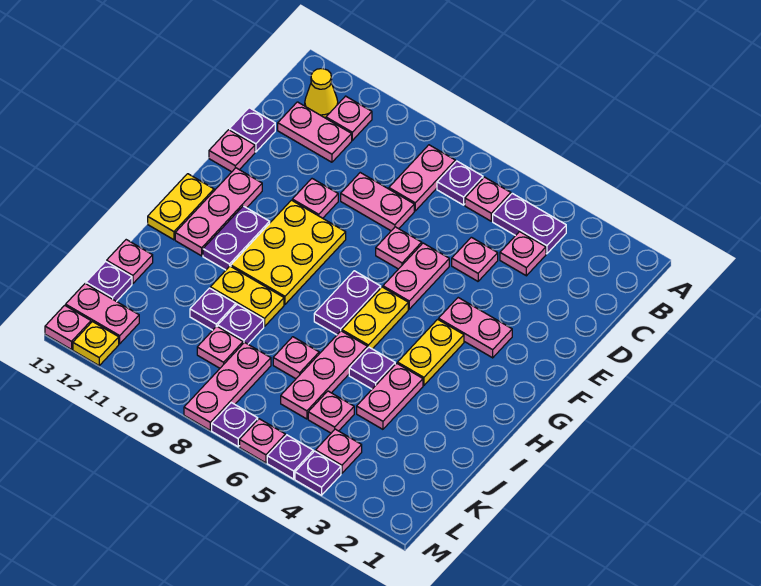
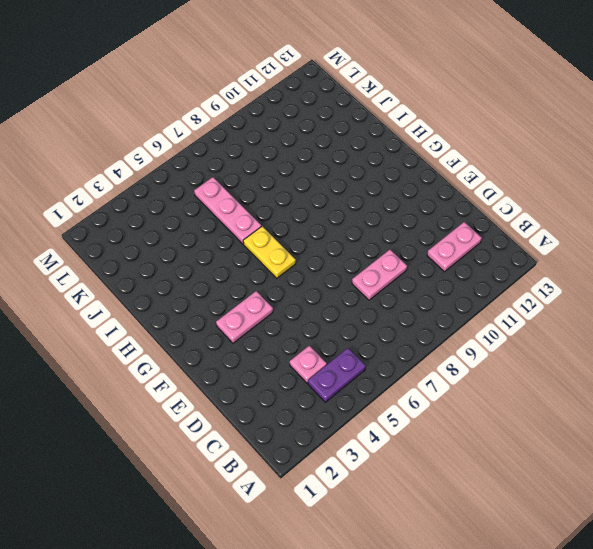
none -> pink plate B6 level 1
none -> purple plate B7 level 1
none -> pink plate B8:C8 level 1
none -> pink plate B11 level 1

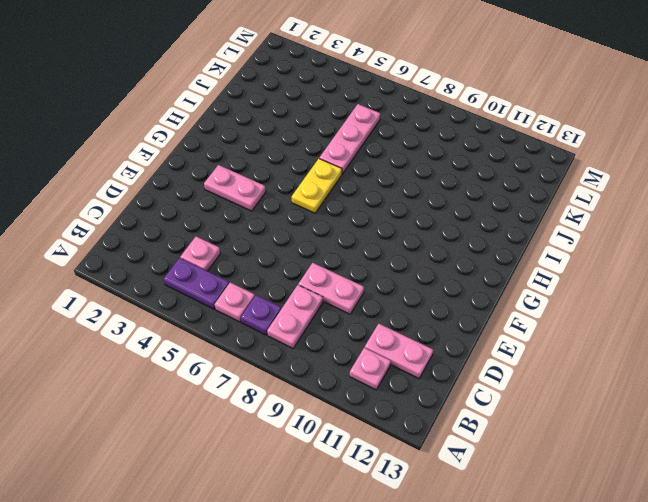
none -> yellow cone B12 level 1
none -> pink plate D5 level 1
none -> purple plate D13 level 1
none -> pink plate E6:F6 level 1

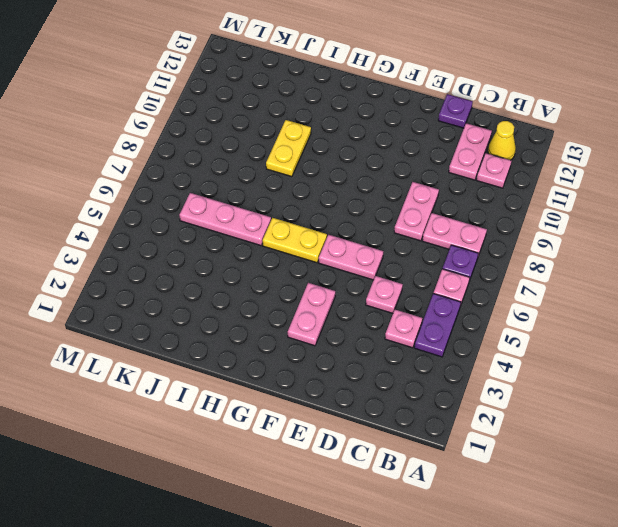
none -> pink plate E7 level 1
none -> pink plate E10 level 1
none -> pink plate E13 level 1
none -> yellow plate F9:H10 level 1

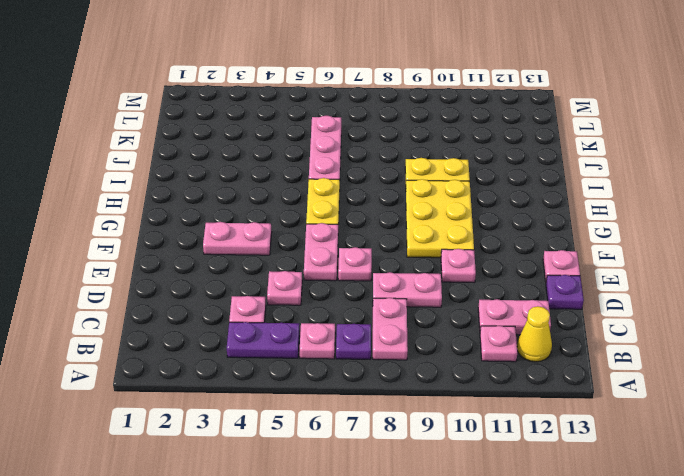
none -> pink plate F12:H12 level 1
none -> yellow plate G4:H4 level 1
none -> purple plate G7:H7 level 1
none -> purple plate G11:H11 level 1

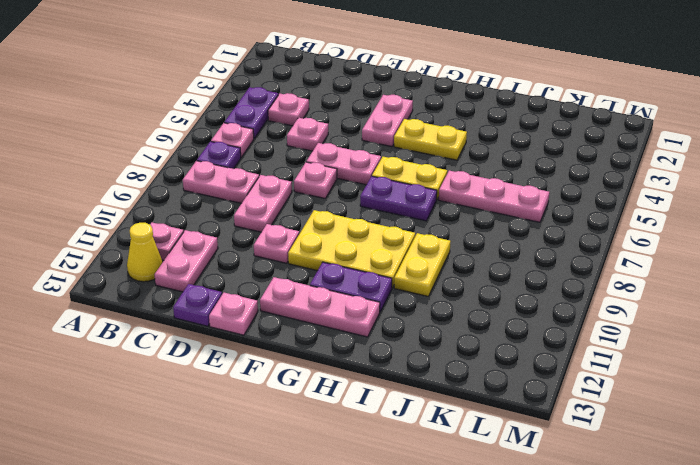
none -> yellow plate G13:H13 level 1
none -> pink plate I4:J4 level 1
none -> purple plate I5 level 1
none -> pink plate J7 level 1

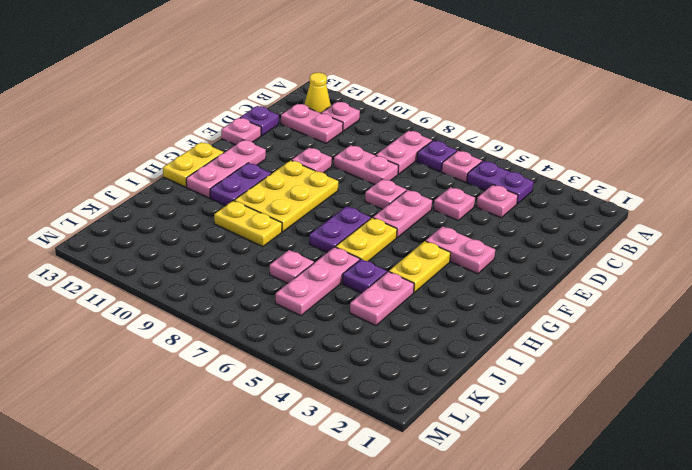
none -> purple plate J9 level 1
none -> purple plate J10 level 1
none -> pink plate J13 level 1
none -> pink plate K5 level 1

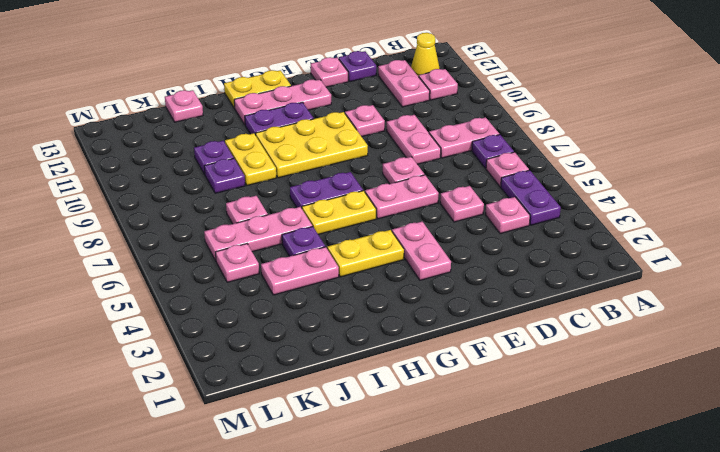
none -> pink plate K8:M8 level 1
none -> pink plate K9 level 1
none -> purple plate K13 level 1
none -> pink plate L4 level 1

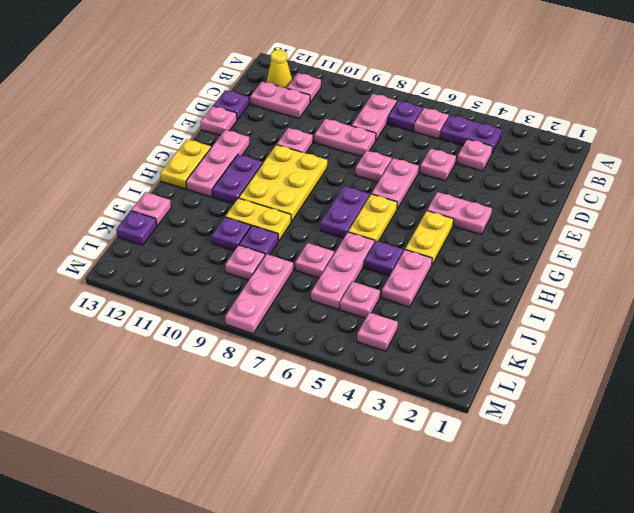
none -> pink plate L12:L13 level 1
none -> purple plate M4 level 1
none -> purple plate M5 level 1
none -> pink plate M6 level 1

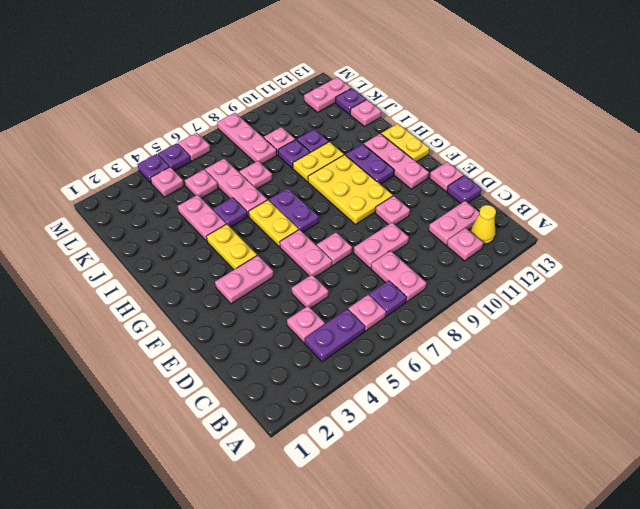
none -> purple plate M7 level 1
none -> yellow plate M12 level 1
none -> pink plate M13 level 1

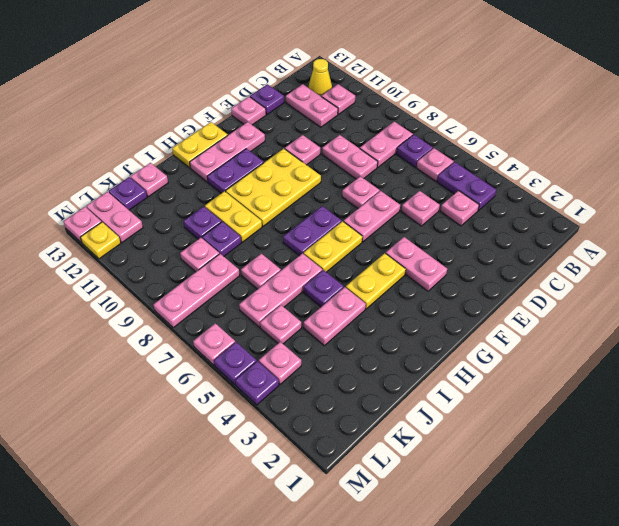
none -> purple plate M7 level 1

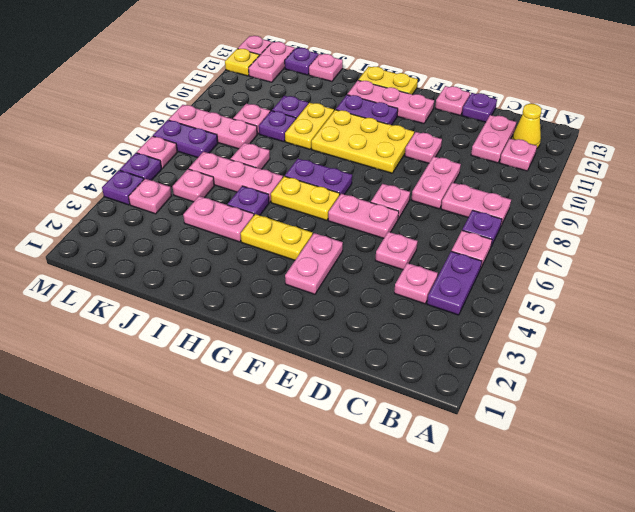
purple plate L7:M7 level 1 -> purple plate M7 level 1

